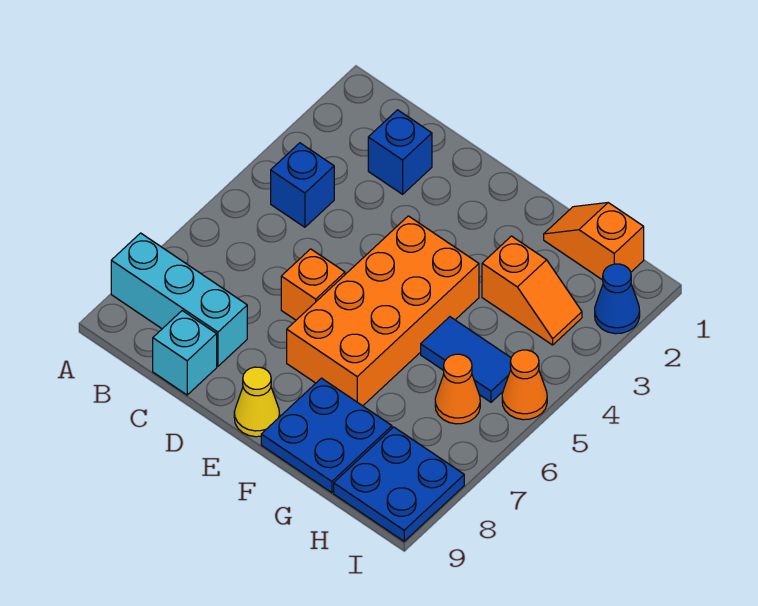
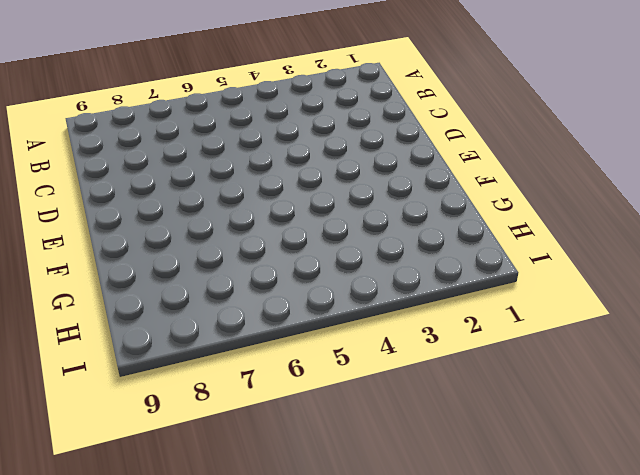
none -> cyan brick A8:C8 level 1
none -> blue brick B4 level 1
none -> blue brick C2 level 1

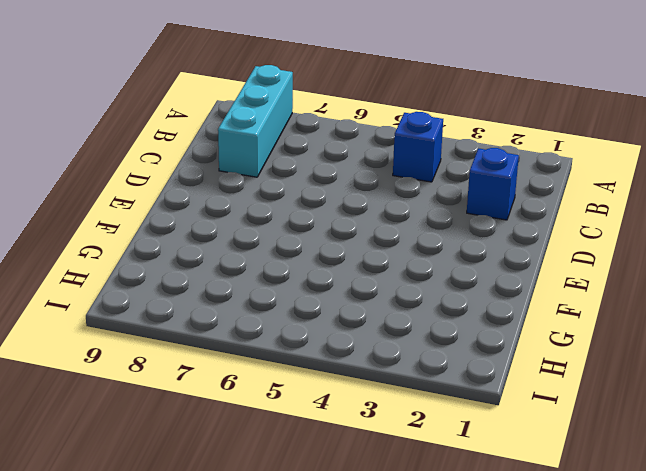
none -> cyan brick C9 level 1
none -> orange brick D6 level 1
none -> orange brick E4:F7 level 1

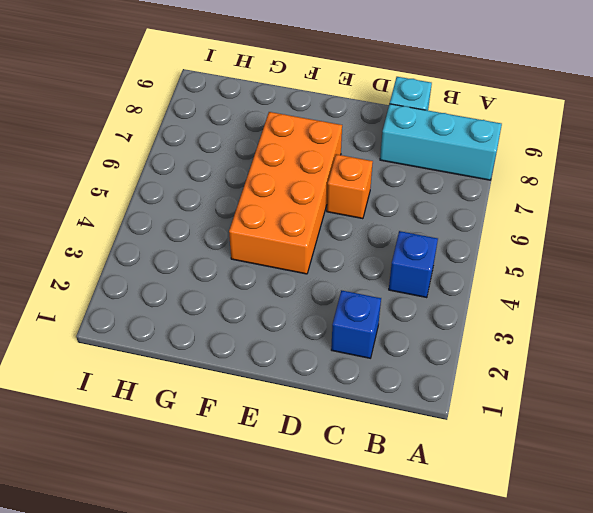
none -> yellow cone E9 level 1
none -> blue plate F8:G9 level 1
none -> orange slope G1:H1 level 1 top H

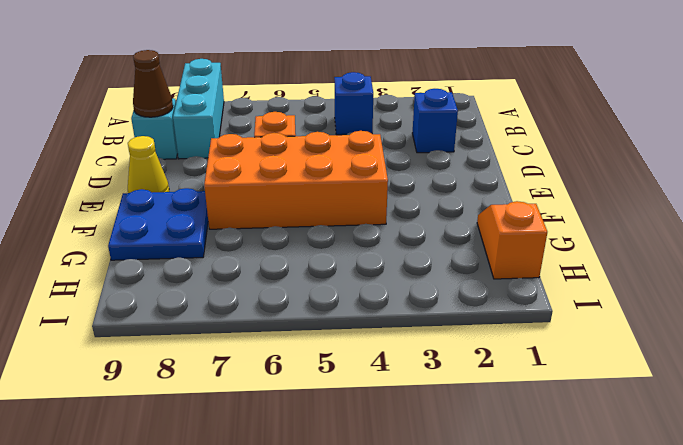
brown cone C9 level 2 -> none
none -> orange slope G3:H3 level 1 top G
none -> blue tile G5:H5 level 1
none -> orange cone H6 level 1

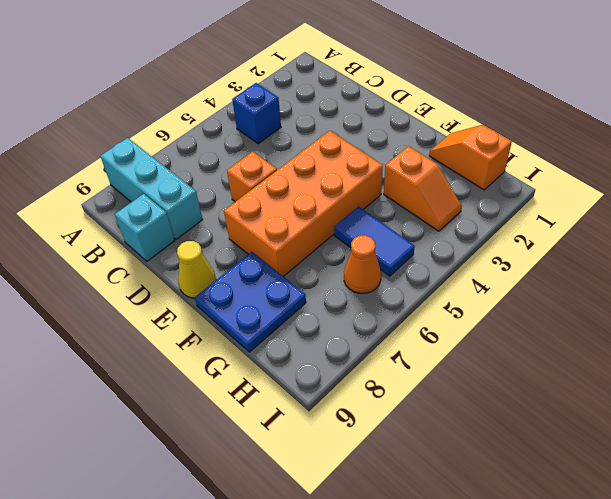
none -> blue brick C2 level 1
none -> blue plate H8:I9 level 1
none -> blue cone I2 level 1

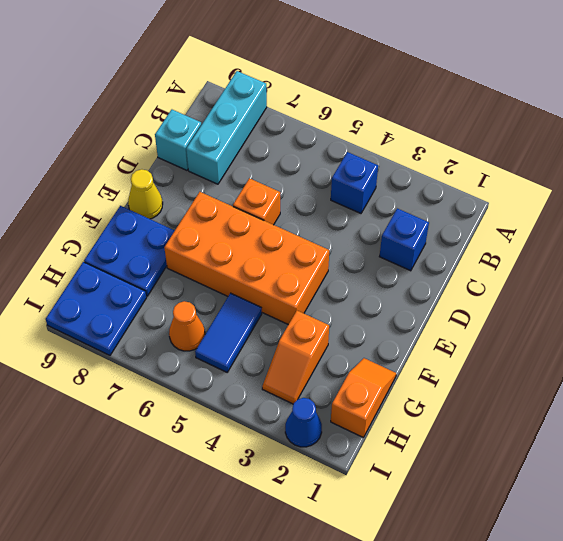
none -> orange cone I5 level 1

